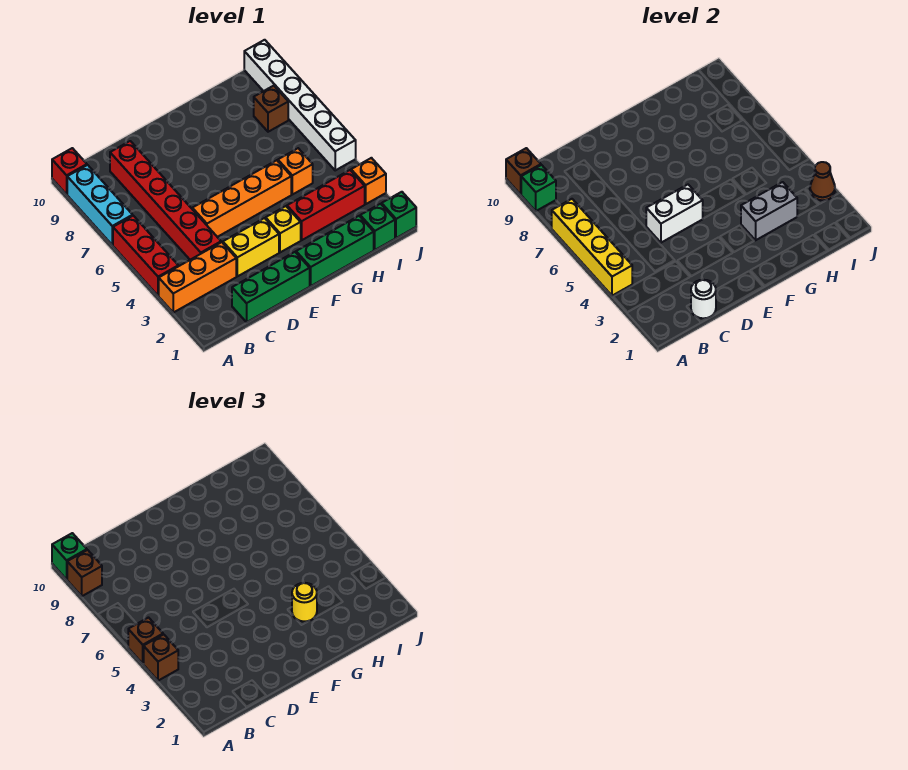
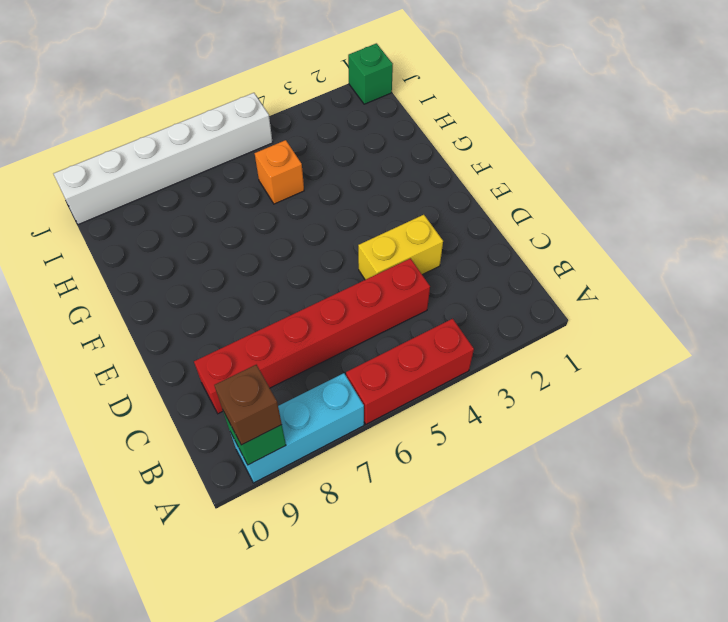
yellow brick D3:D4 level 1 -> yellow brick D3:E3 level 1
none -> orange brick A3:C3 level 1
none -> red brick A10 level 1
none -> green brick C1:E1 level 1

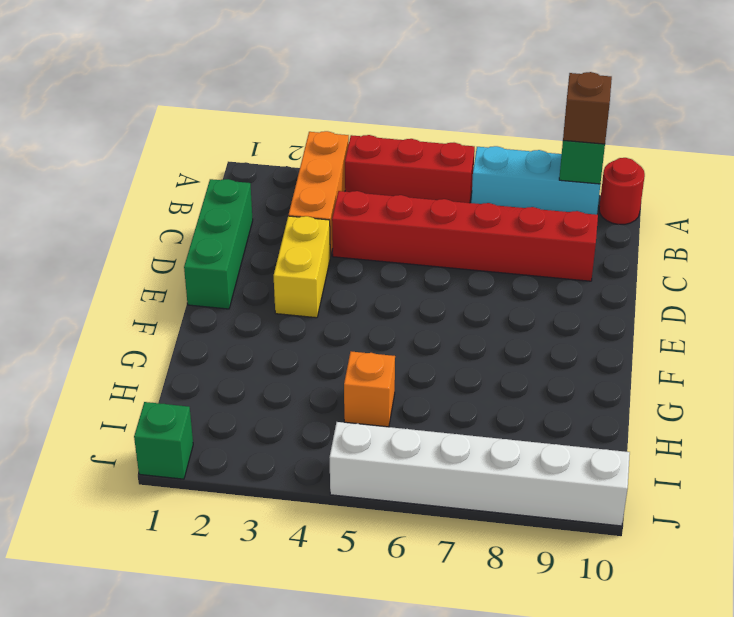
red round brick A10 level 1 -> red brick A10 level 1
none -> orange brick D5:G5 level 1
none -> green brick F1:H1 level 1
none -> yellow brick F3 level 1

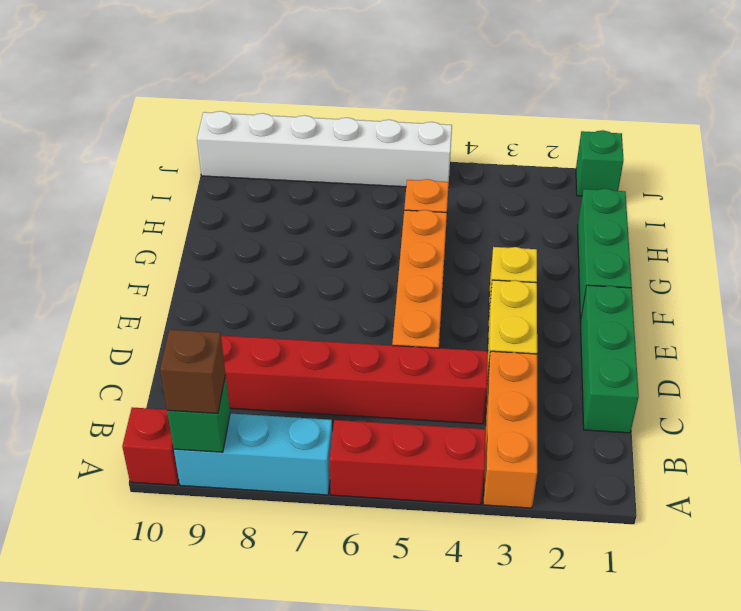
none -> red brick G3:I3 level 1
none -> green brick I1 level 1
none -> brown brick I8 level 1

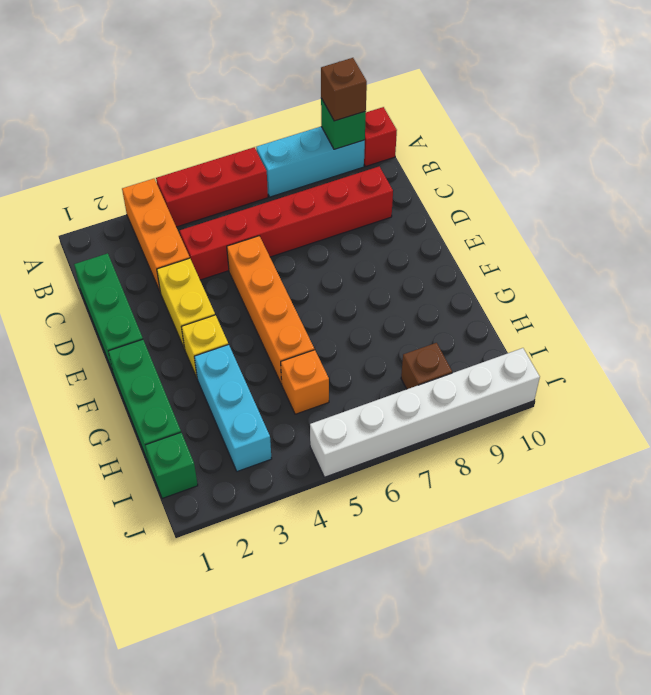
cyan brick G3:I3 level 1 -> red brick G3:I3 level 1
none -> green brick J1 level 1
none -> orange brick J3 level 1
none -> yellow brick A4:A7 level 2

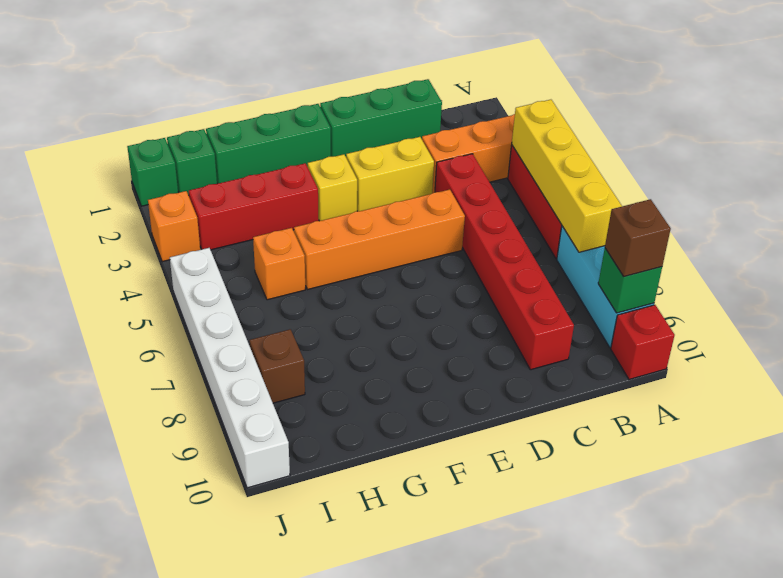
none -> brown brick A10 level 2
none -> white round brick C1 level 2
none -> white brick D5:E5 level 2

